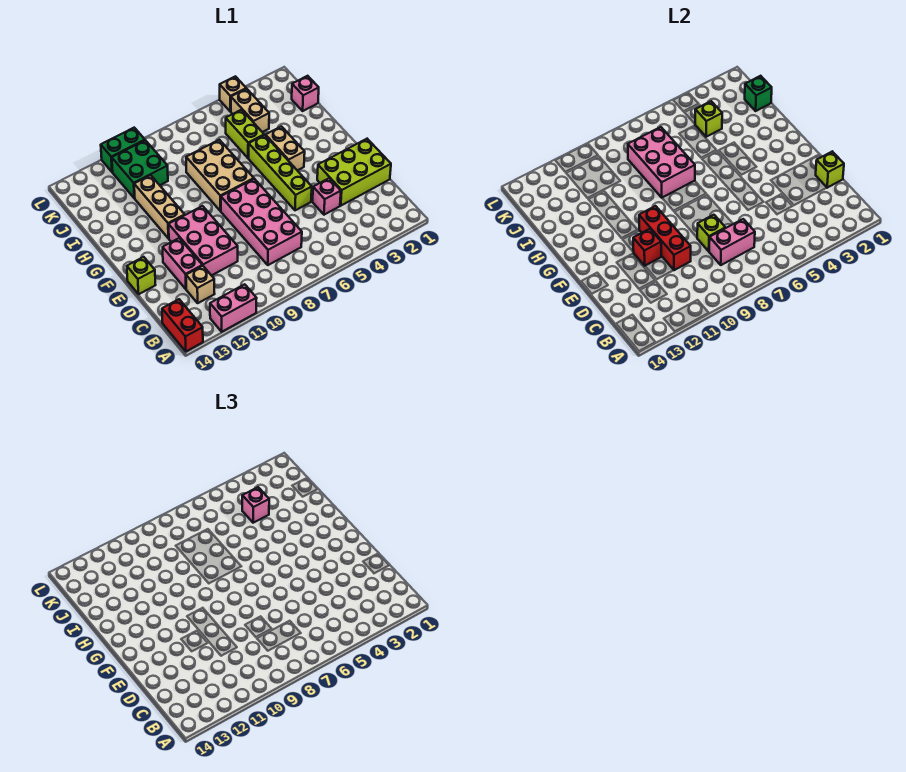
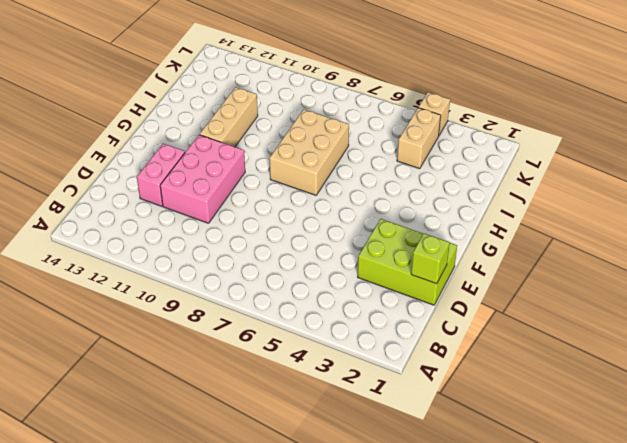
none -> pink brick A11:A12 level 1
none -> red brick A14:B14 level 1
none -> pink brick C7:F8 level 1

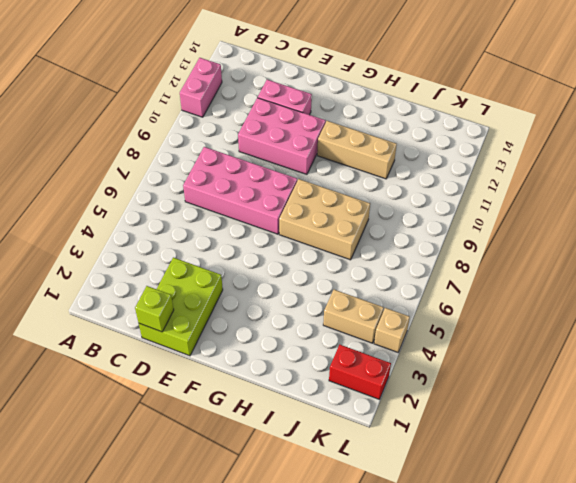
red brick K2:L2 level 1 -> red brick A14:B14 level 1
none -> tan brick C12 level 1
none -> pink brick D4 level 1
none -> lime brick E5:H5 level 1

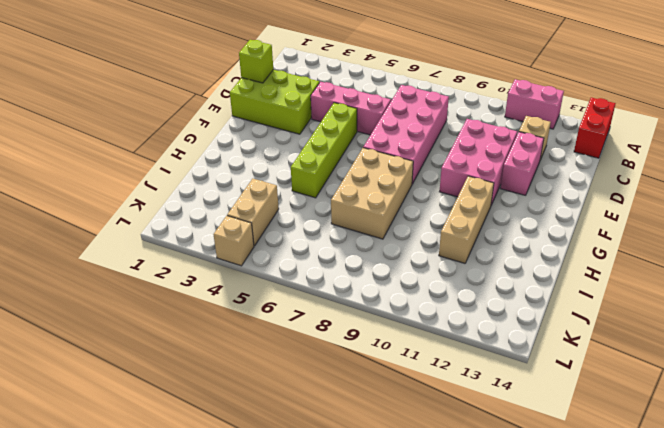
pink brick D4:D6 level 1 -> pink brick D4 level 1
none -> lime brick E14 level 1
none -> tan brick G4:H4 level 1
none -> lime brick I5:J5 level 1

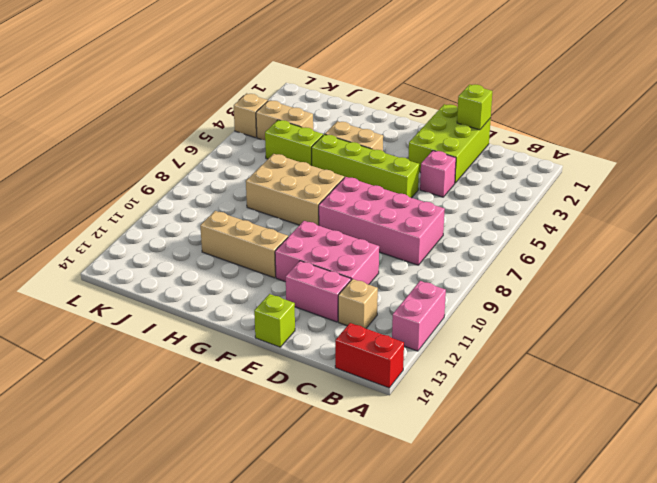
none -> pink brick J1 level 1
none -> green brick J10:K11 level 1
none -> green brick L10:L11 level 1

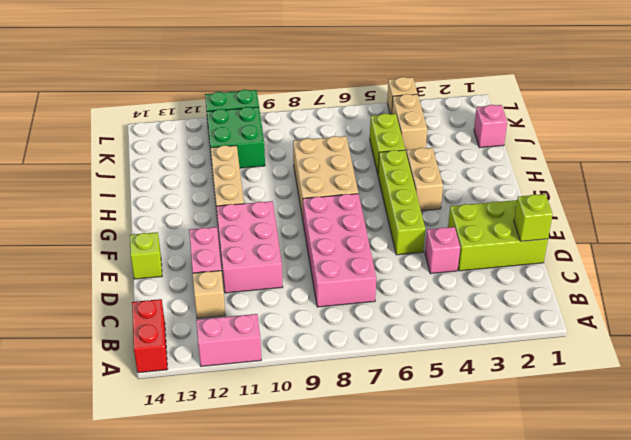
none -> pink brick C7:C8 level 2
none -> lime brick D8 level 2
none -> red brick D10:F10 level 2

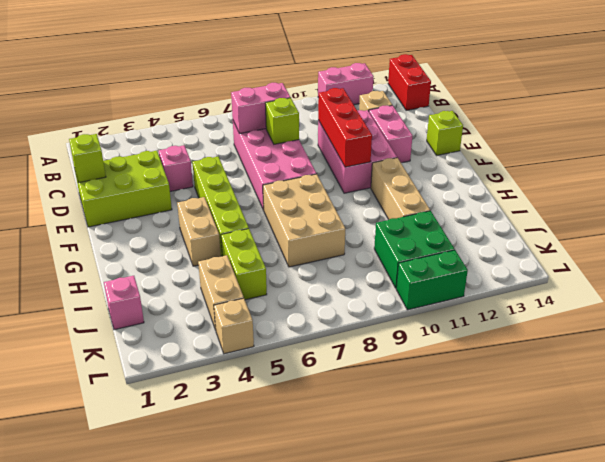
none -> red brick E11 level 2
none -> pink brick H7:J8 level 2
none -> green brick J1 level 2

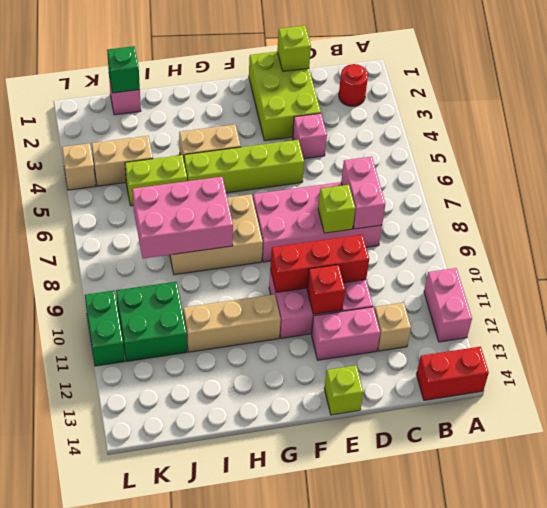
red round brick B2 level 1 -> none
none -> lime brick J4 level 2
none -> pink brick J4 level 3

